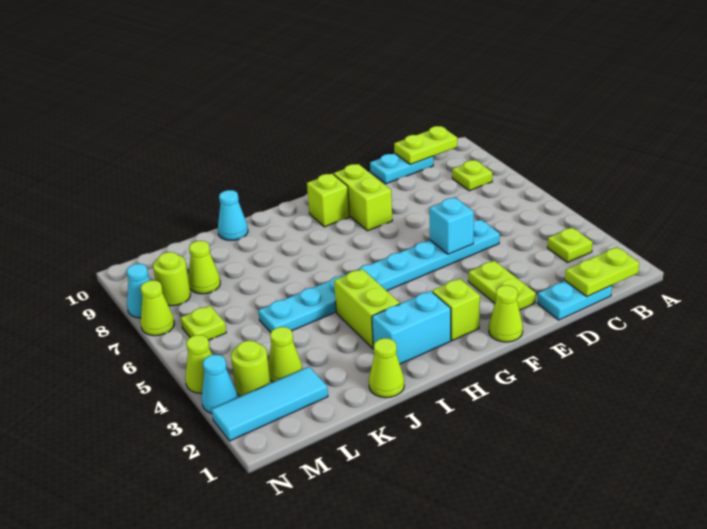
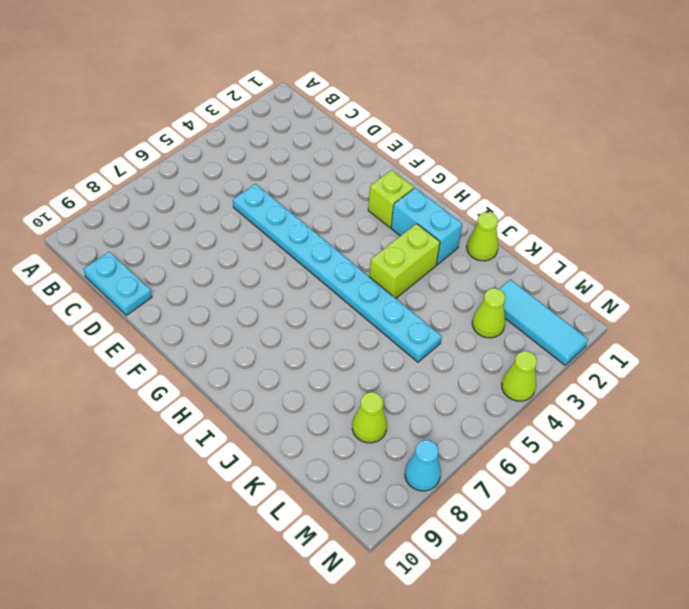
none -> lime plate B3 level 1
none -> lime plate B8 level 1
none -> cyan plate C1:D1 level 1

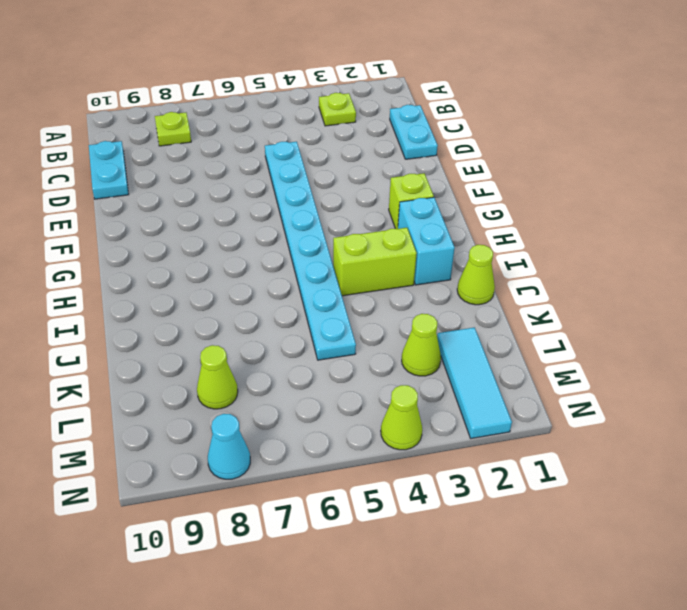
none -> lime plate E2:E3 level 1
none -> lime cone F1 level 1
none -> lime brick F8:F9 level 1

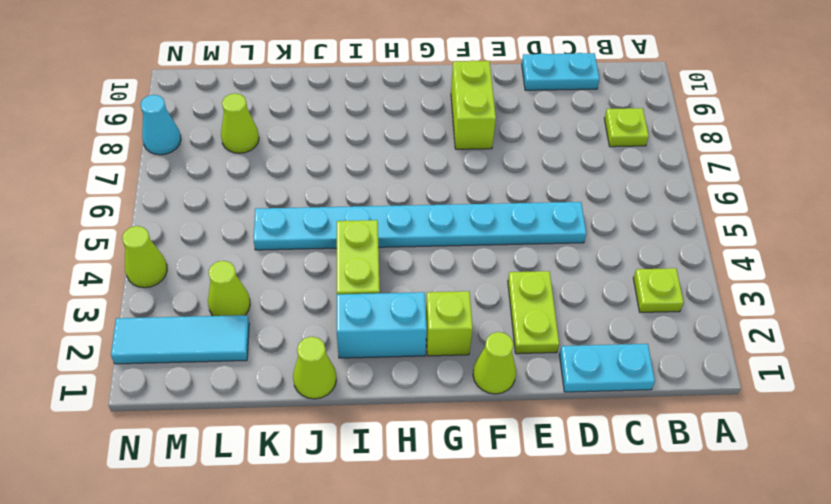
none -> lime brick G9 level 1
none -> cyan cone J10 level 1
none -> lime round brick M3 level 1

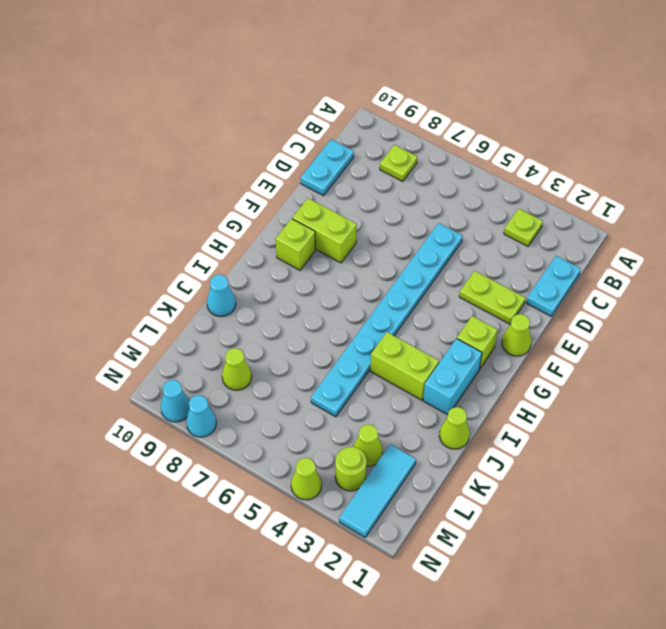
cyan cone N9 level 1 -> cyan cone N3 level 1
none -> lime plate M6 level 1
none -> lime round brick M8 level 1
none -> lime cone N7 level 1

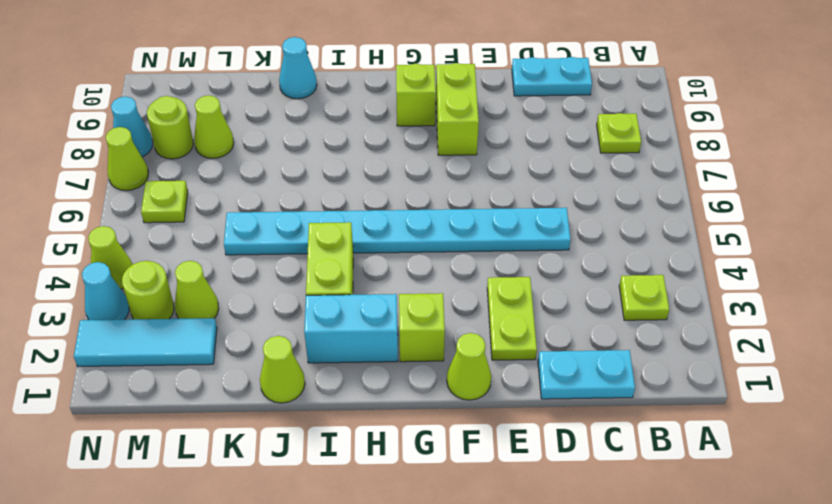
none -> lime plate B1:C1 level 2
none -> lime plate B10:C10 level 2
none -> cyan brick E5 level 2

